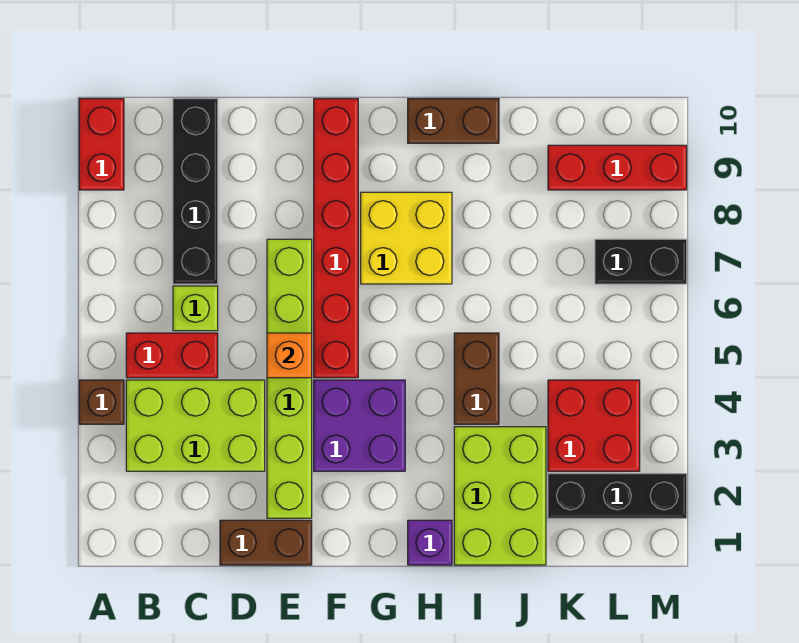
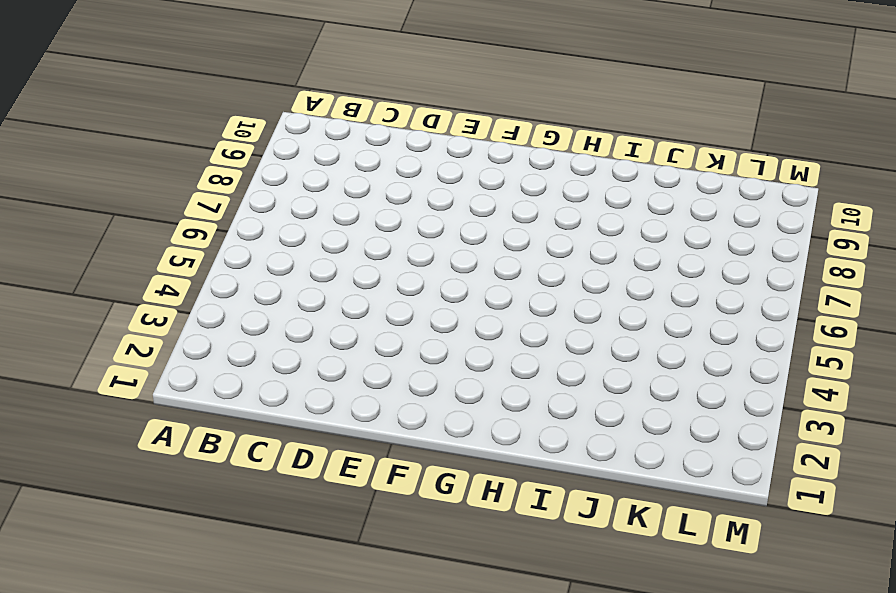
none -> brown brick A4 level 1
none -> red brick A9:A10 level 1
none -> lime brick B3:D4 level 1

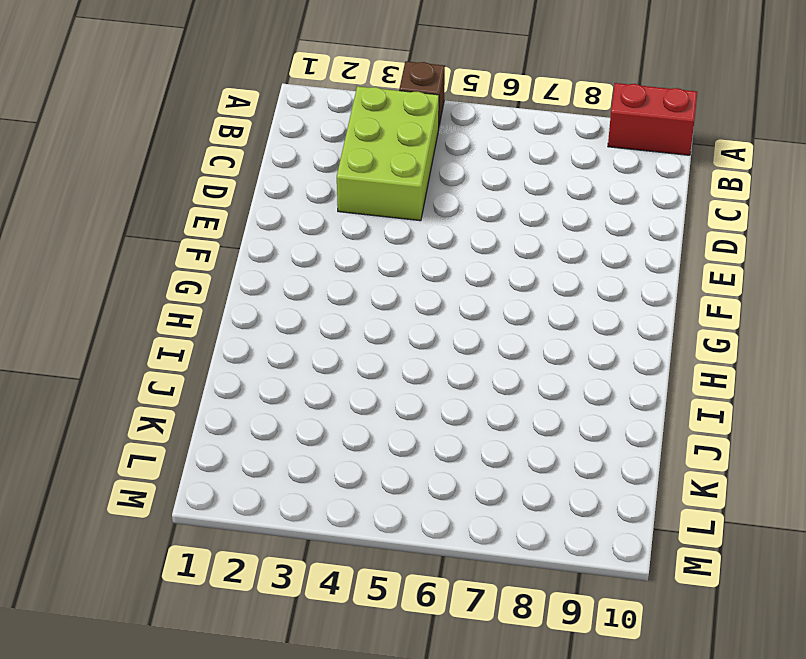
none -> red brick B5:C5 level 1
none -> lime brick C6 level 1
none -> black brick C7:C10 level 1

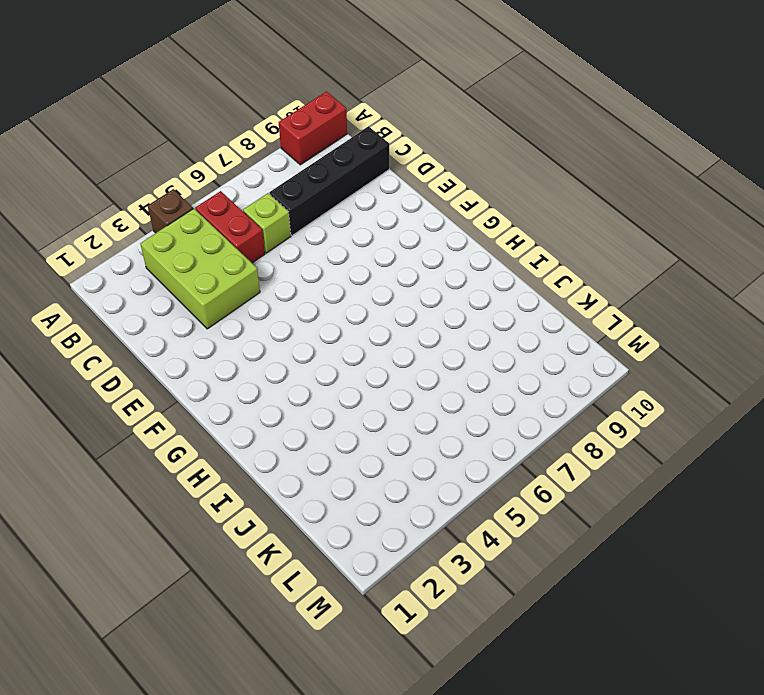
none -> brown brick D1:E1 level 1
none -> lime brick E2:E7 level 1
none -> purple brick F3:G4 level 1

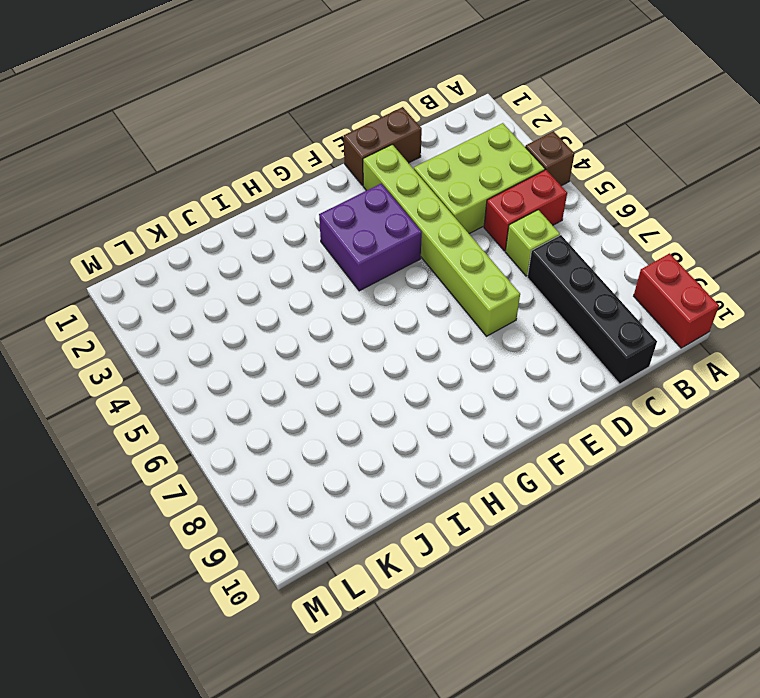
none -> red brick F5:F10 level 1
none -> yellow brick G7:H8 level 1
none -> purple brick H1 level 1

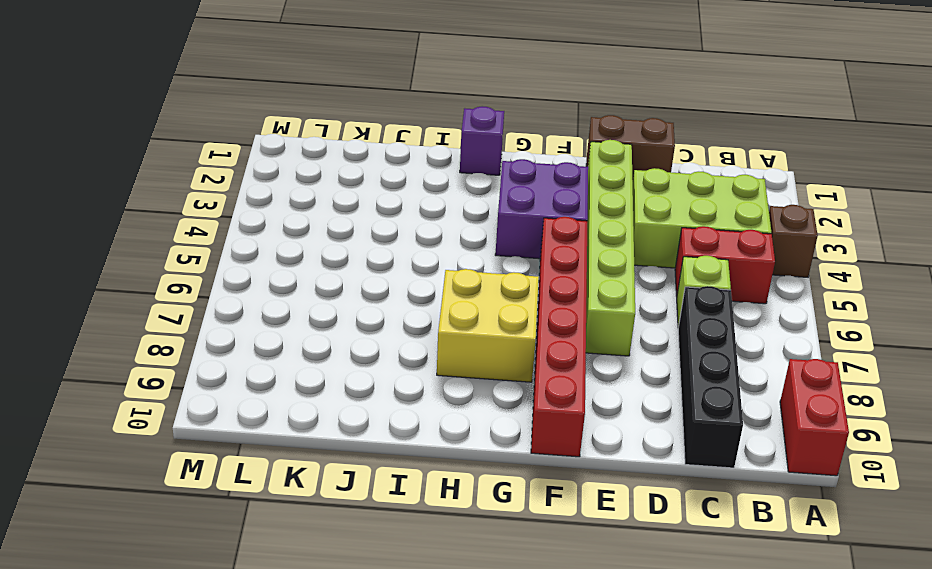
none -> brown brick H10:I10 level 1
none -> lime brick I1:J3 level 1
none -> brown brick I4:I5 level 1

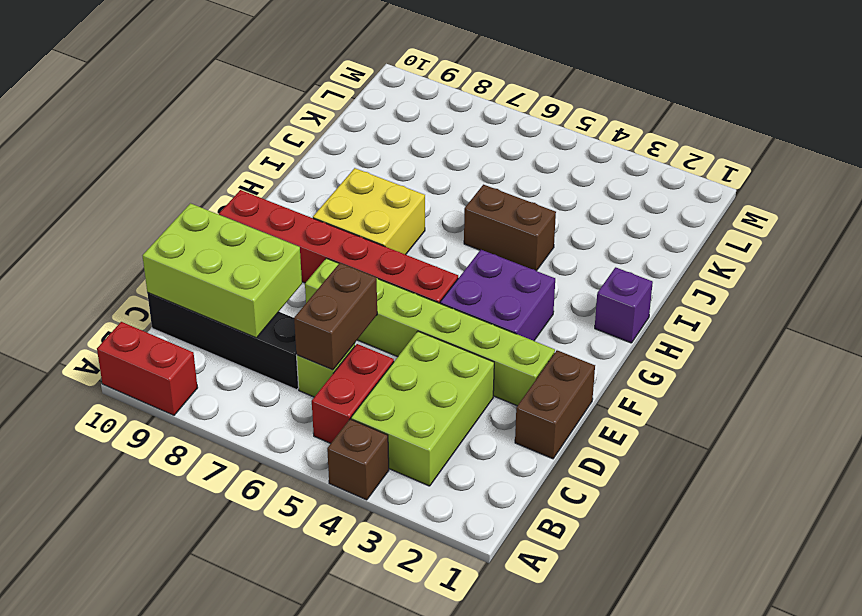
brown brick C6:D6 level 2 -> brown brick H10:I10 level 1
lime brick C8:D10 level 2 -> lime brick I1:J3 level 1
none -> black brick K2:M2 level 1
none -> red brick K3:L4 level 1
none -> red brick K9:M9 level 1

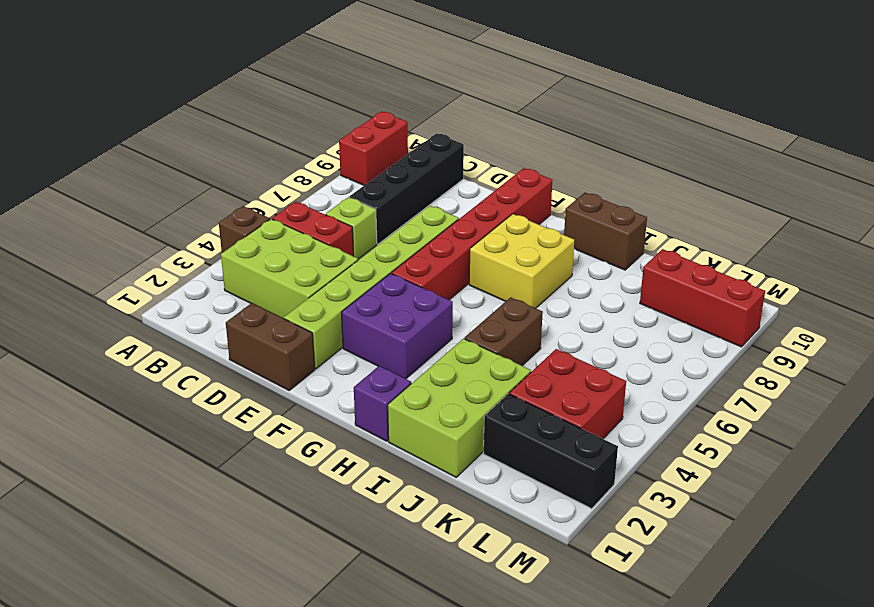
none -> black brick L7:M7 level 1
none -> orange brick E5 level 2

